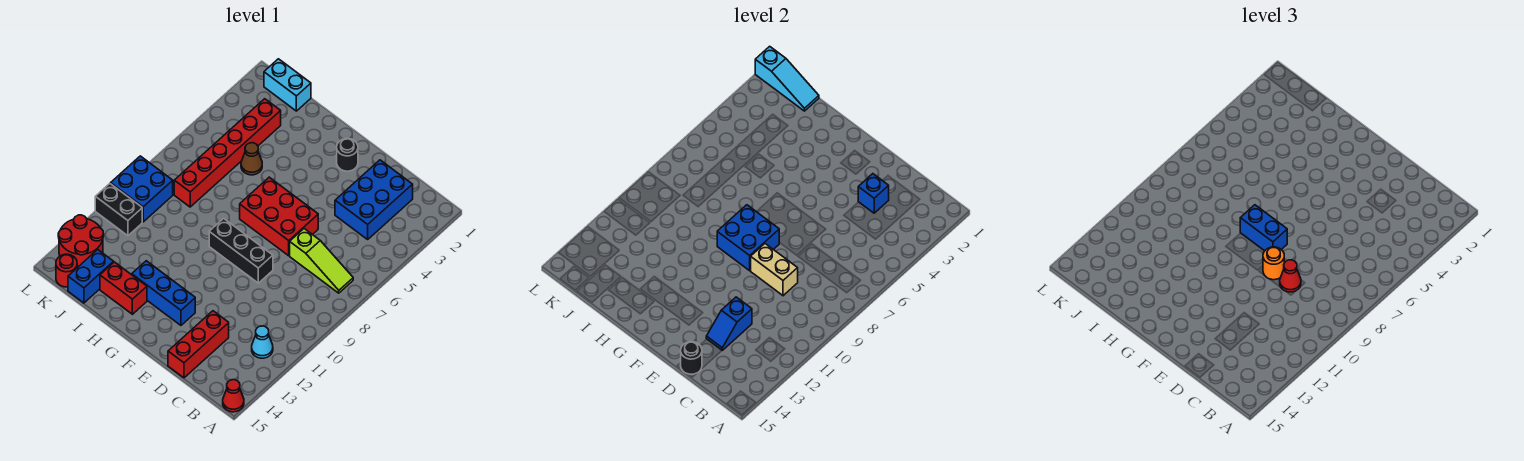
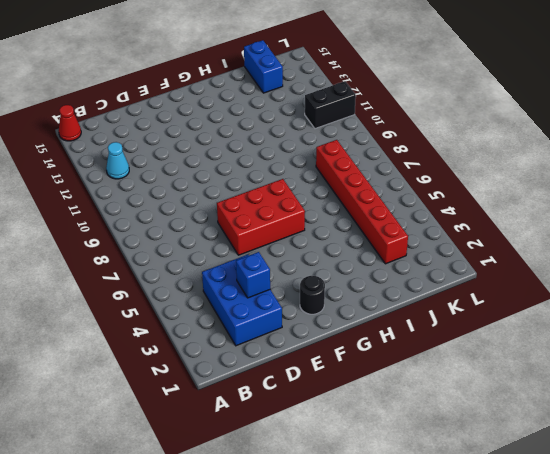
none -> lime slope B7:D7 level 1 top D
none -> red brick D13:D15 level 1
none -> black brick E9:G9 level 1

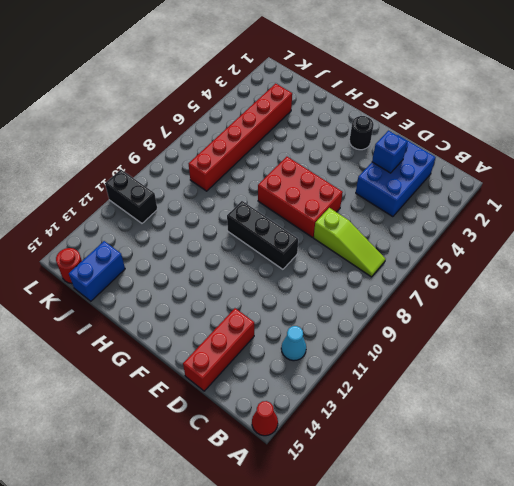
none -> blue brick F13:H13 level 1
none -> red brick H14:I14 level 1
none -> brown cone I5 level 1

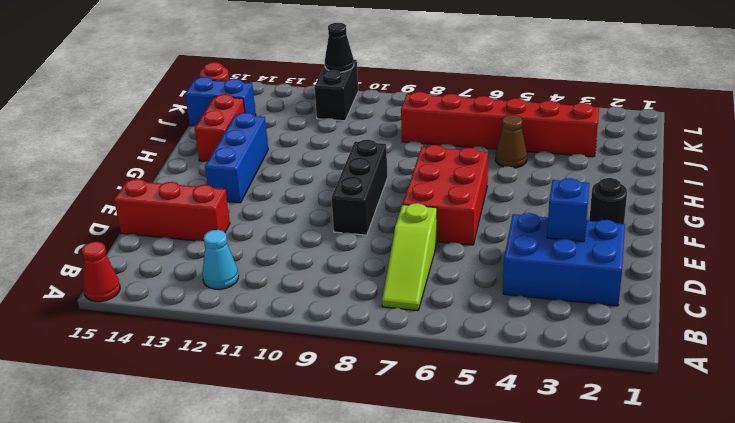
black cone L11 level 2 -> none
none -> cyan brick J1:K1 level 1
none -> blue brick K9:L10 level 1
none -> red round brick K13:L14 level 1

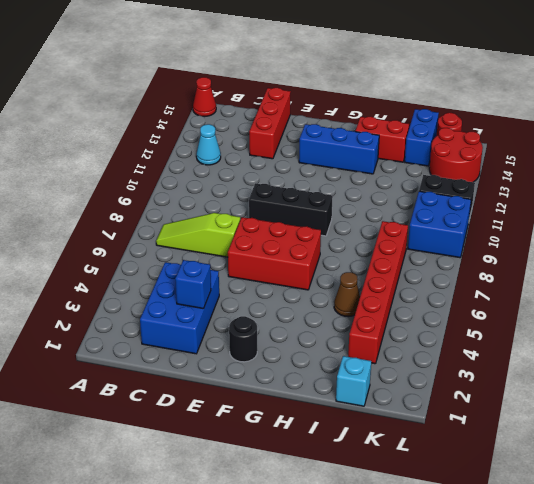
cyan brick J1 level 1 -> cyan brick J1:K1 level 1
none -> tan brick D9:E9 level 2
none -> blue slope D12:D13 level 2 top 12
none -> black round brick D15 level 2

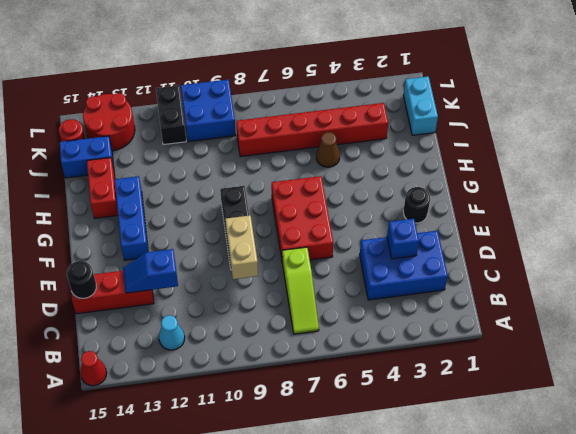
none -> blue brick F8:G9 level 2
none -> cyan slope J1:L1 level 2 top L
none -> red cone D9 level 3

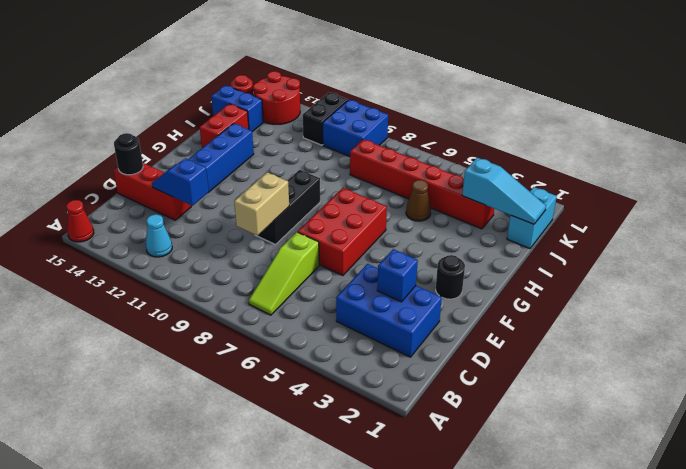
cyan slope J1:J3 level 2 top 3 -> cyan slope J1:L1 level 2 top L
none -> blue brick F8:G9 level 2
none -> red cone D9 level 3
none -> orange round brick E9 level 3

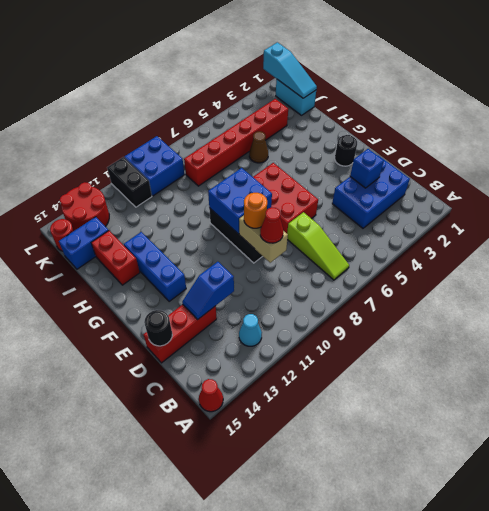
none -> blue brick F8:G8 level 3

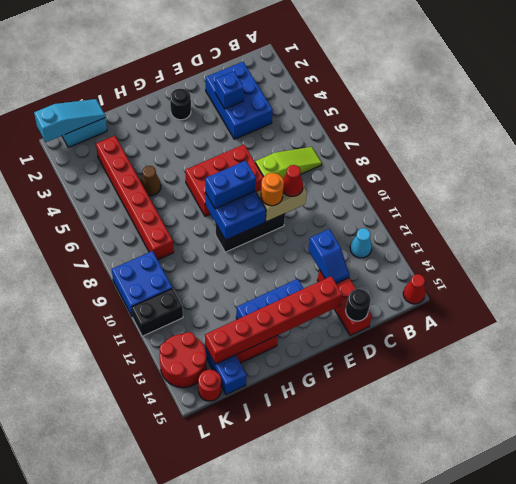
red brick E14:J14 level 2 -> none

